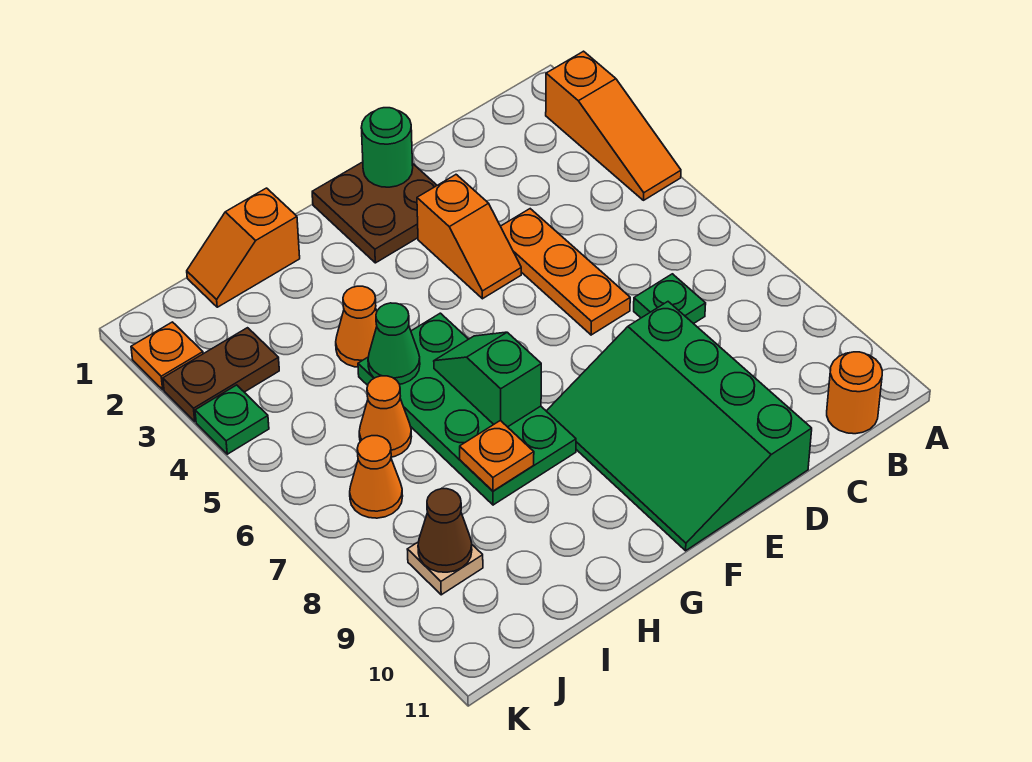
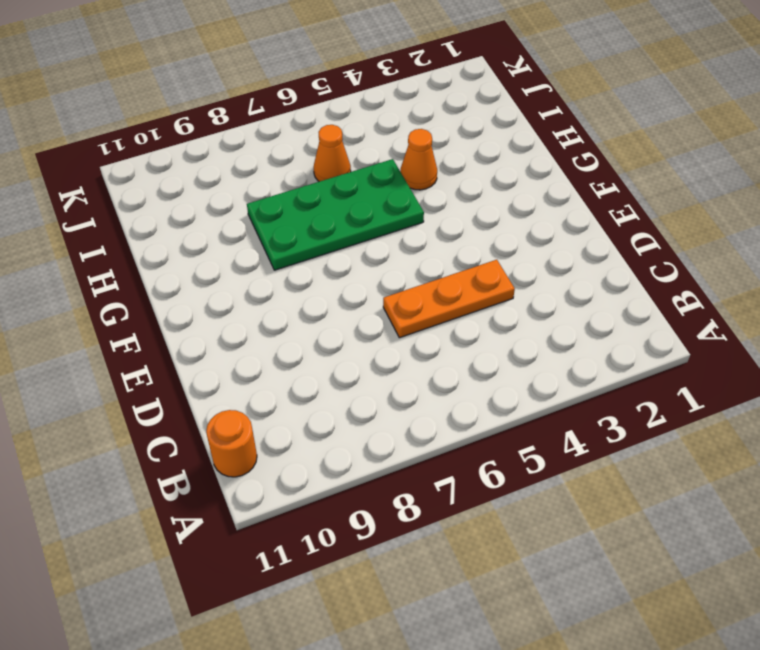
none -> orange slope A2:A4 level 1 top 2
none -> green plate C7 level 1
none -> green slope D8:F11 level 1 top D

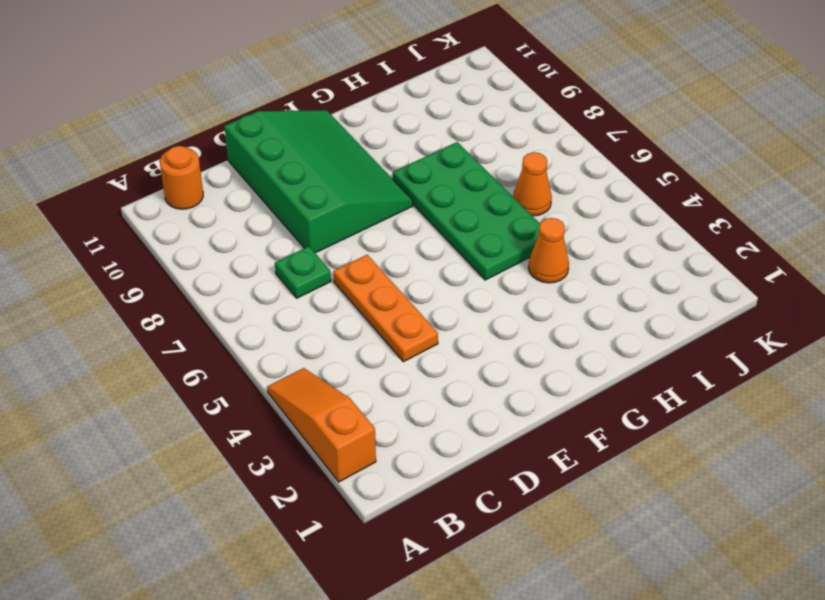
none -> brown plate E1:F2 level 1
none -> orange slope E3:E4 level 1 top 3
none -> orange slope H1:I1 level 1 top H

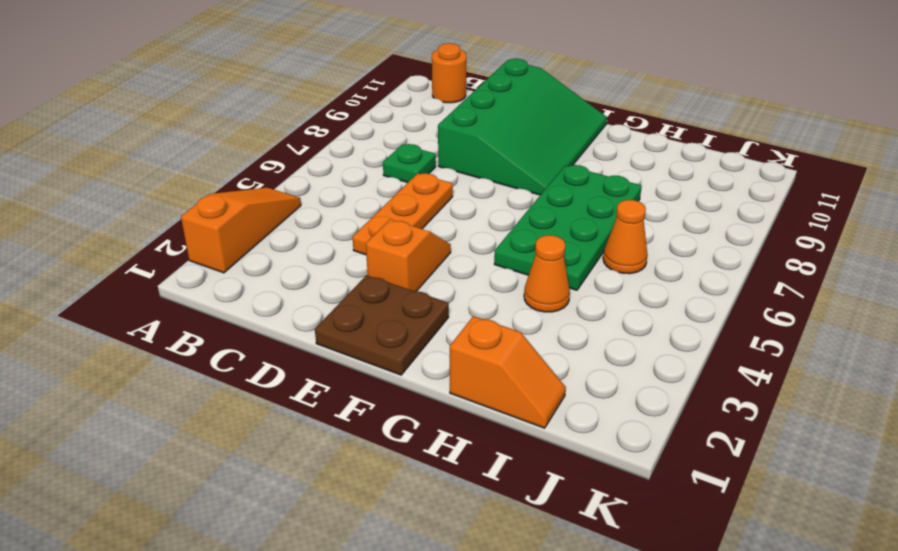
none -> brown plate J3:K3 level 1
none -> orange cone J7 level 1
none -> tan plate J9 level 1

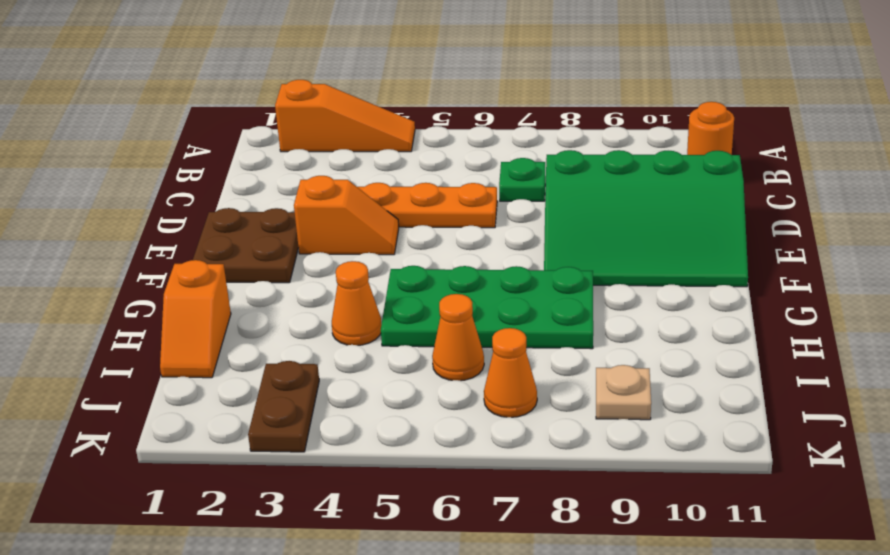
none -> orange plate K2 level 1
none -> green plate K4 level 1
none -> green round brick E1 level 2

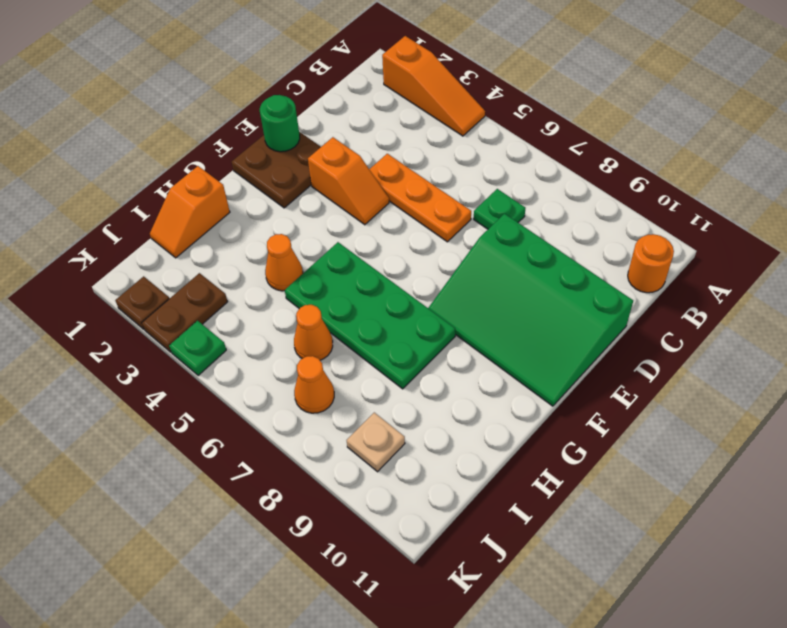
brown plate K2 level 1 -> orange plate K2 level 1
none -> green slope G6:G7 level 2 top 7
none -> green cone H5 level 2
none -> orange plate H8 level 2

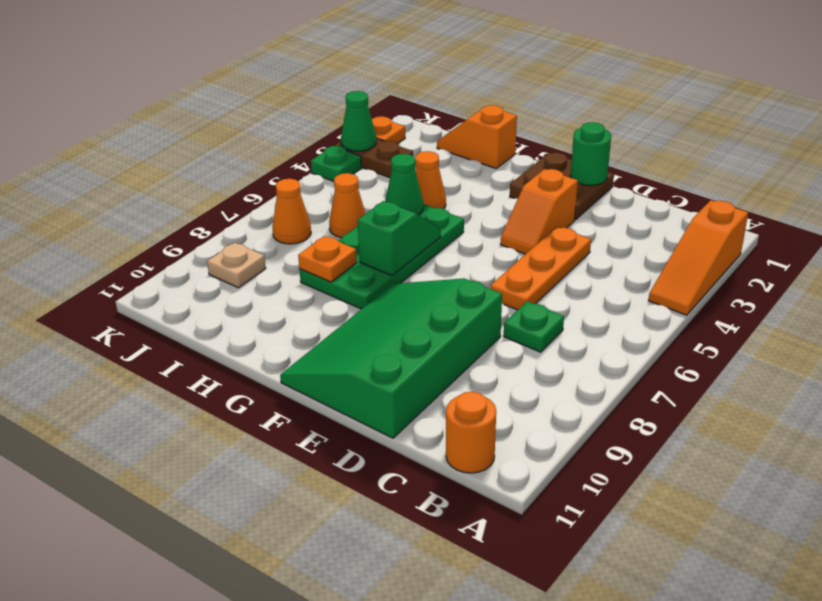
green cone K3 level 2 -> none
none -> brown cone J9 level 2

